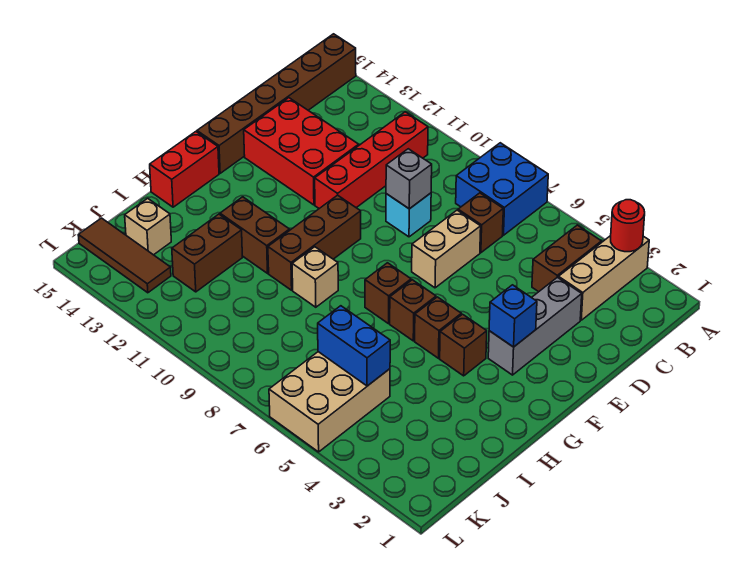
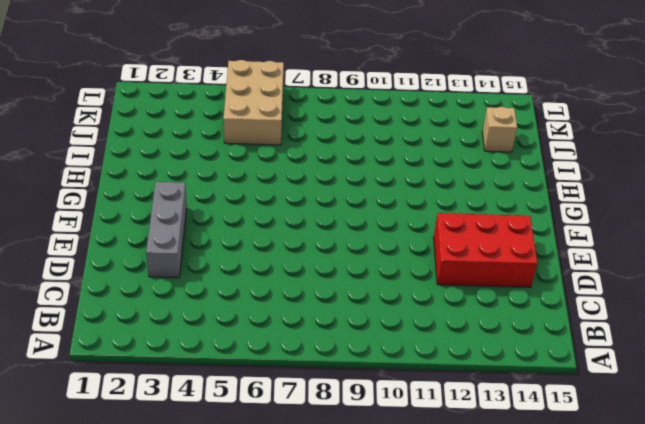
none -> tan brick A3:C3 level 1
none -> blue brick A7:B8 level 1
none -> brown brick A15:F15 level 1

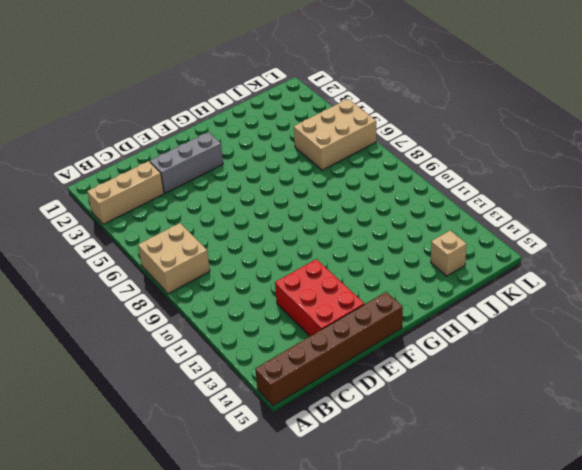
tan brick A7:B8 level 1 -> blue brick A7:B8 level 1
none -> brown brick B4:C4 level 1
none -> red brick B11:E11 level 1
none -> brown brick C7 level 1

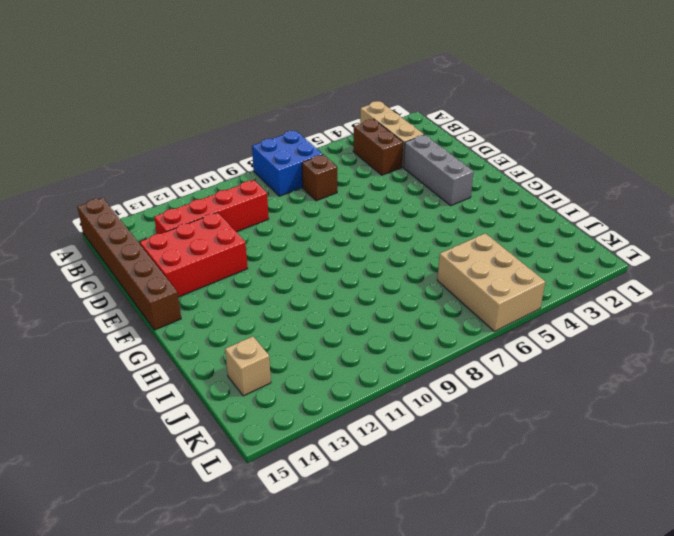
red brick C10:C13 level 1 -> red brick B11:E11 level 1
none -> tan brick D7:E7 level 1
none -> cyan brick D9 level 1
none -> brown brick F10:H10 level 1

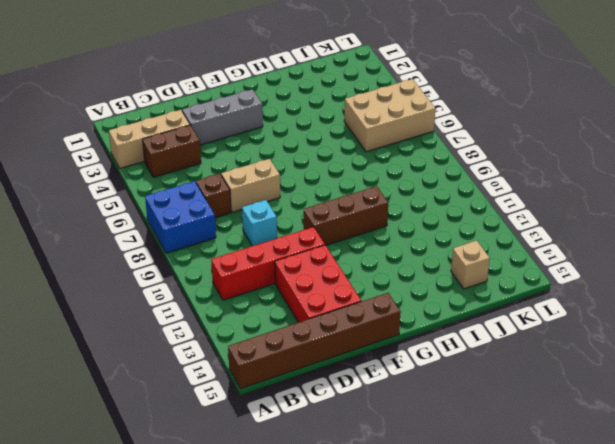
none -> brown brick G4 level 1
none -> brown brick G5 level 1
none -> brown brick G6 level 1

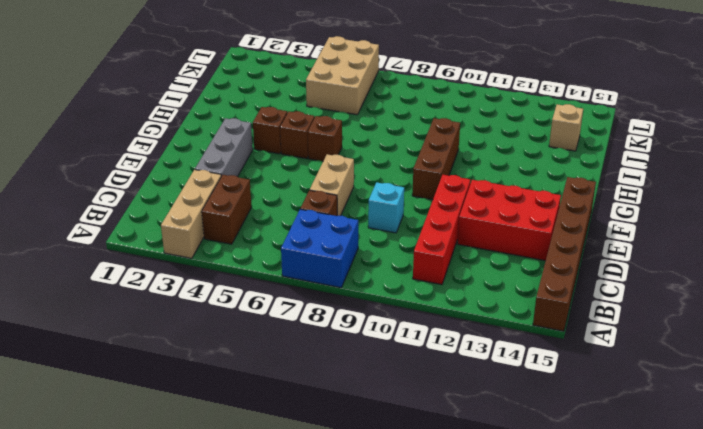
none -> brown brick G7 level 1
none -> red brick G15:H15 level 1
none -> tan brick H9 level 1

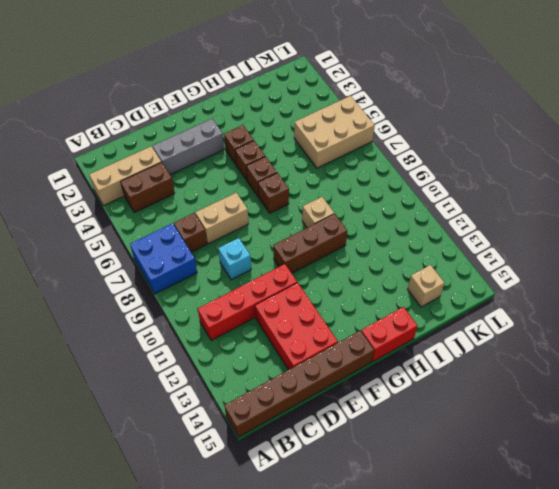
none -> brown brick H11:H12 level 1
none -> brown brick I12:J12 level 1
none -> brown tile K13:K15 level 1

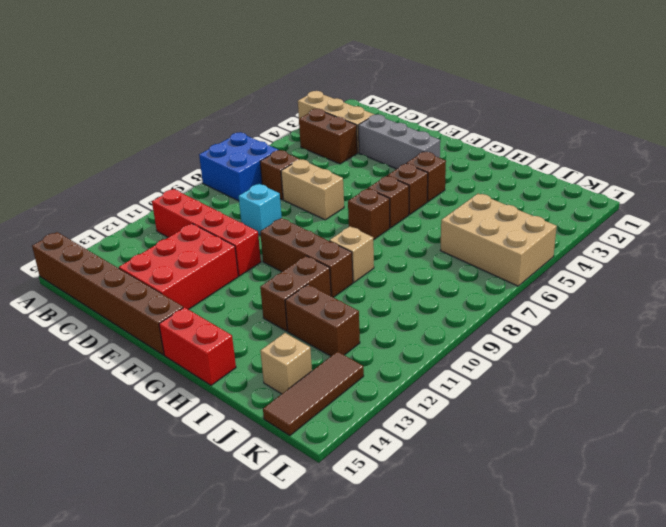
none -> red round brick A3 level 2
none -> grey brick D9 level 2
none -> blue brick F3 level 2

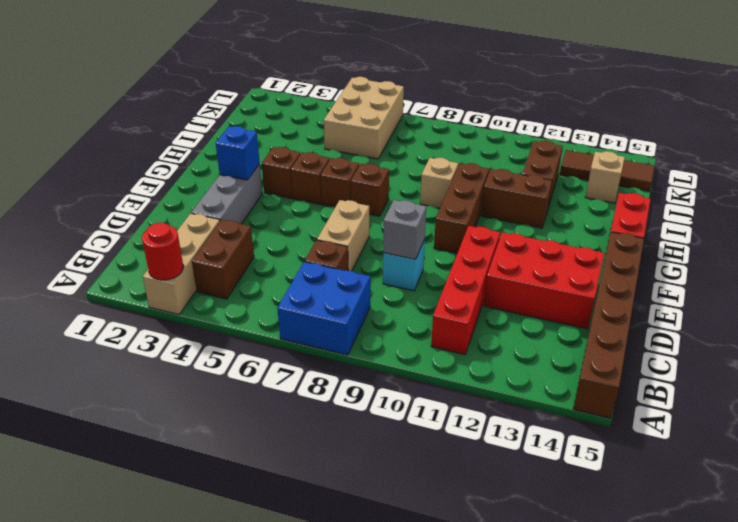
none -> blue brick J5:J6 level 2

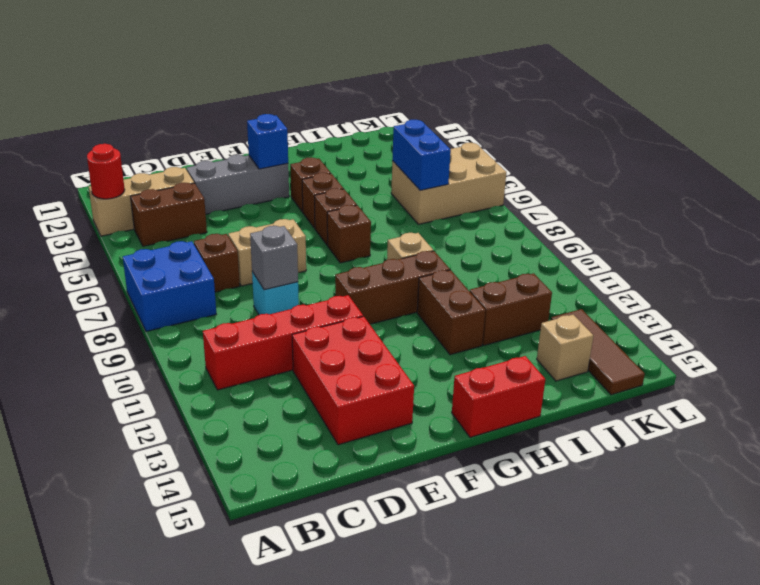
none -> brown brick A15:F15 level 1

